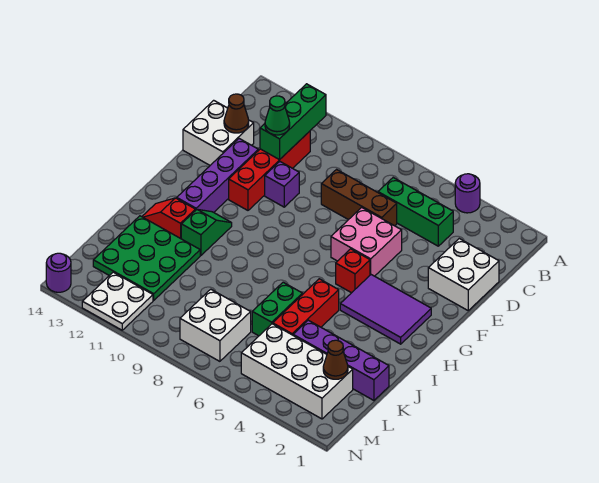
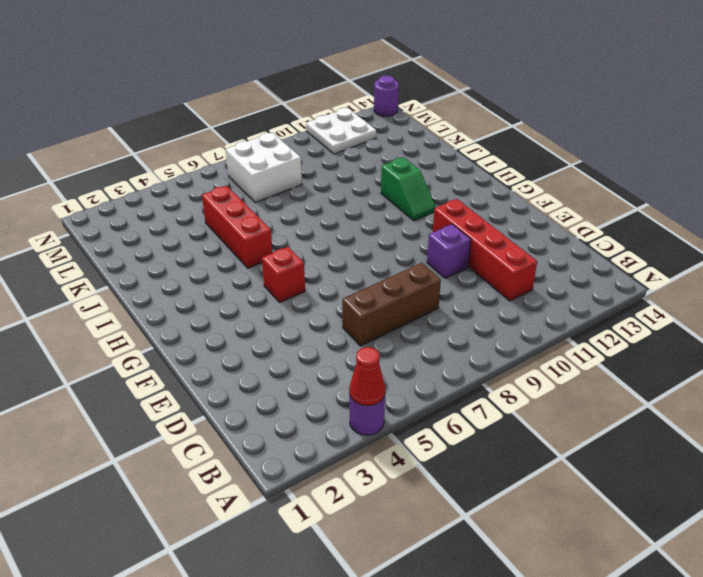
red cone A4 level 2 -> none
none -> green brick C4:C6 level 1
none -> white brick D1:E2 level 1
none -> white brick D13:E14 level 1

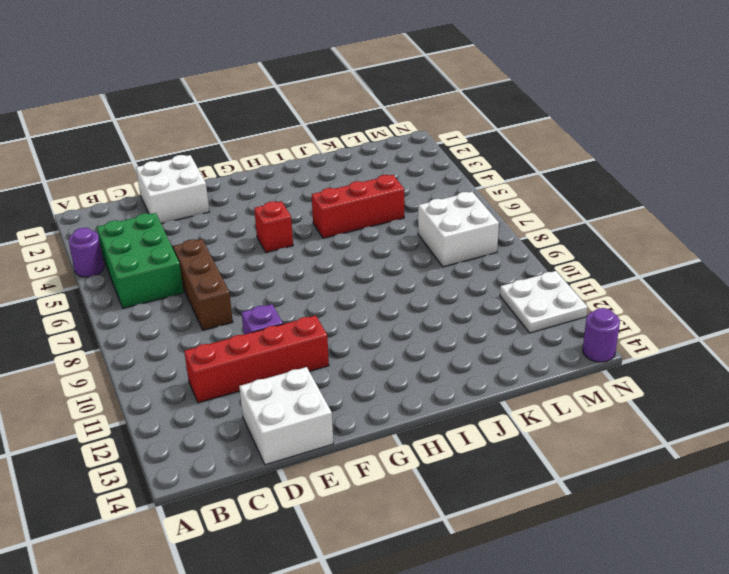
green brick B4:C6 level 1 -> green brick C4:C6 level 1
none -> pink brick E5:F6 level 1
none -> purple brick E12:H12 level 1
none -> purple tile G2:H4 level 1

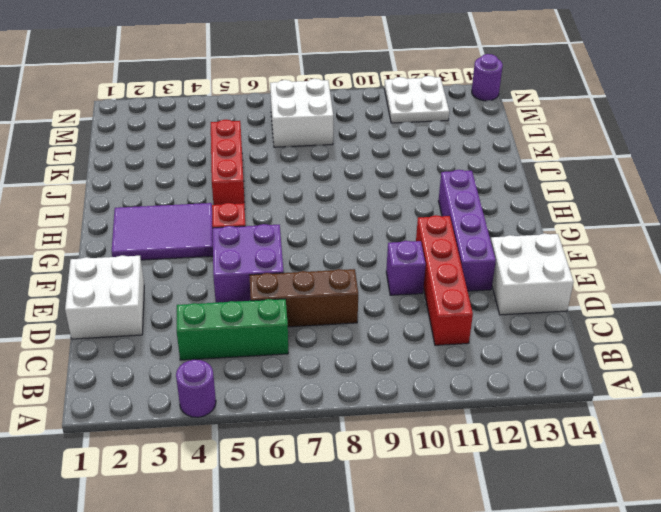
purple brick E5:F6 level 1 -> pink brick E5:F6 level 1
none -> green slope H11:I11 level 1 top I
none -> red slope I12:I13 level 1 top 12
none -> green brick J6:K6 level 1

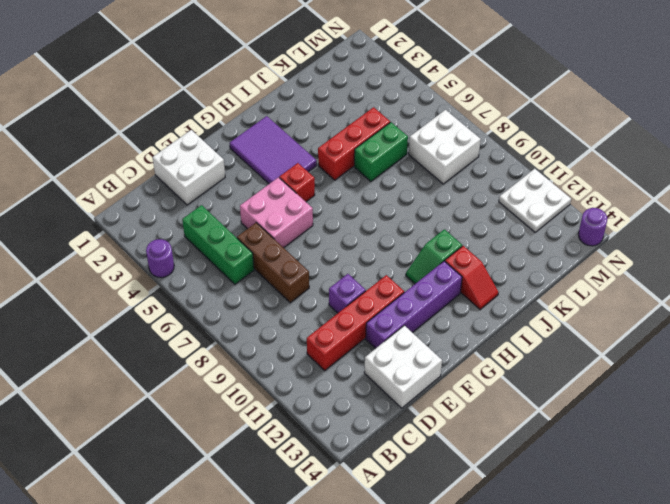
none -> green plate J11:L13 level 1
none -> purple brick K1:K4 level 1
none -> white brick L2:M5 level 1

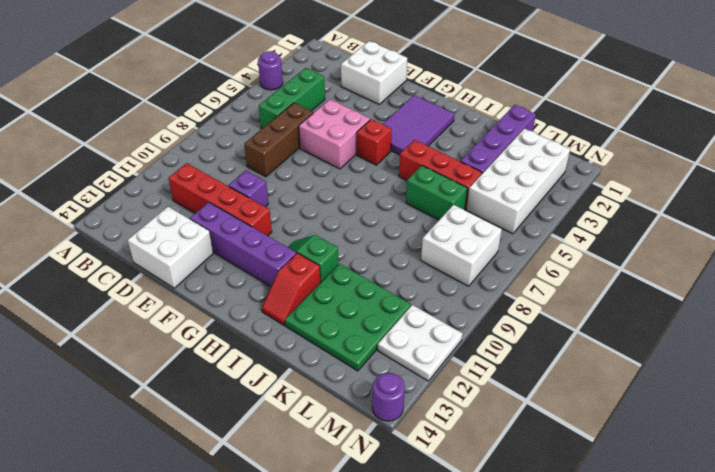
none -> green brick B11:D11 level 2
none -> brown cone D13 level 2
none -> brown cone L2 level 2

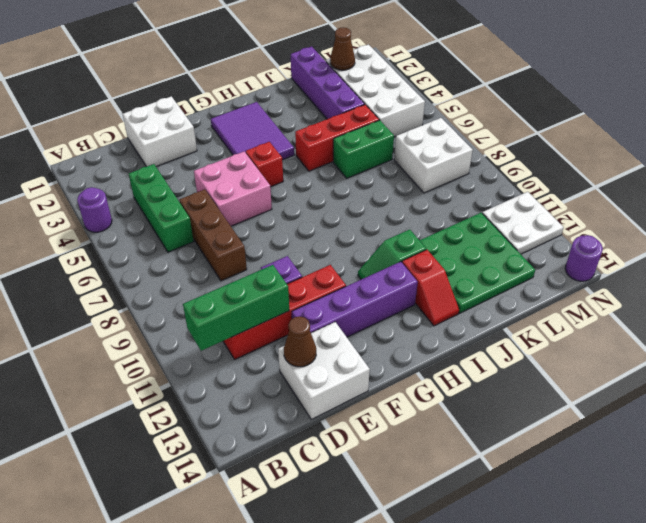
none -> green cone D11 level 3

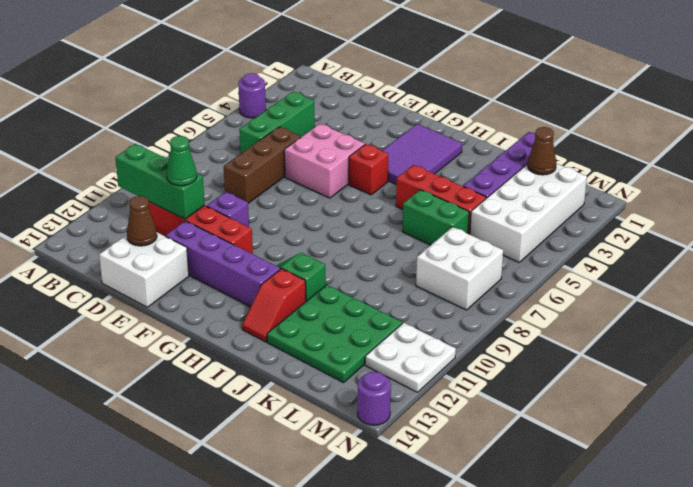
none -> white brick D1:E2 level 1

